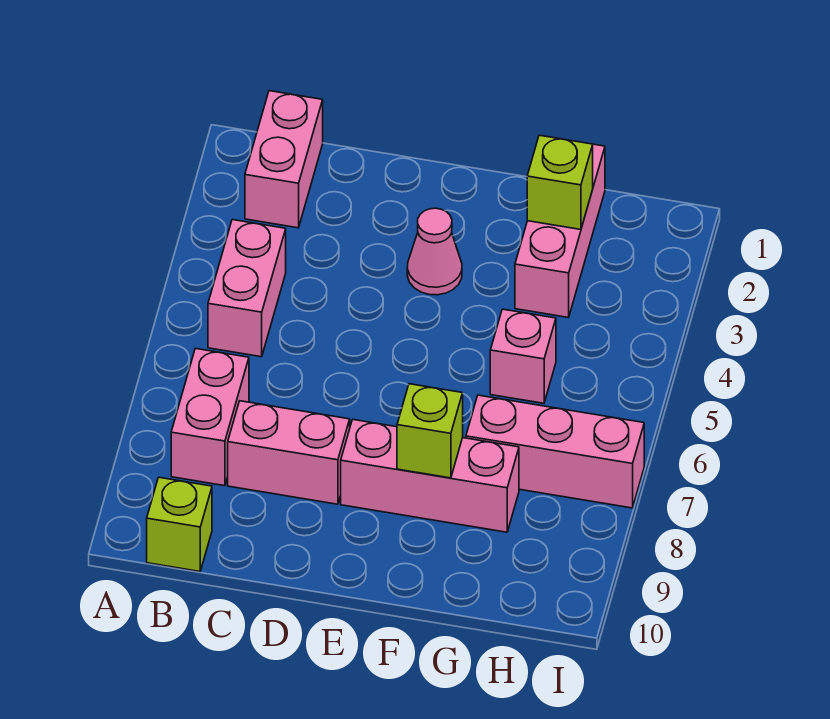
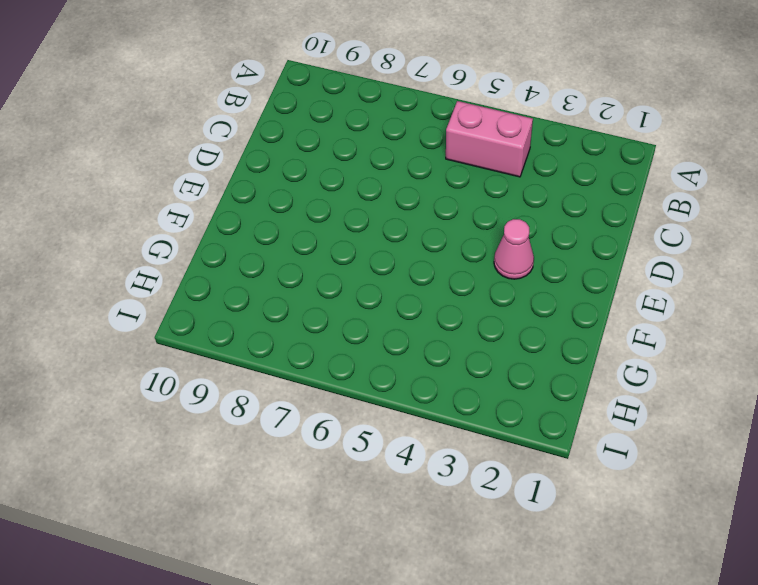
none -> pink brick B1:B2 level 1
none -> pink brick B7:B8 level 1
none -> lime brick B10 level 1

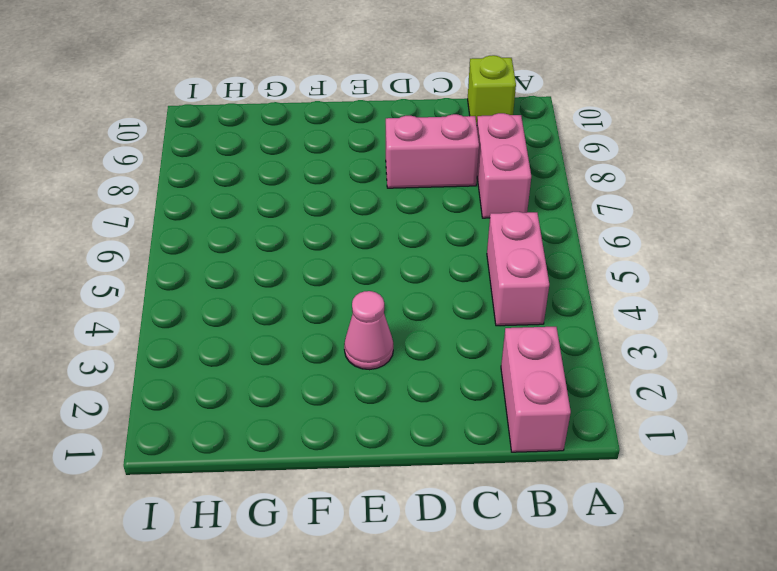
none -> pink brick E8:G8 level 1
none -> pink brick G1:G3 level 1
none -> pink brick G5 level 1

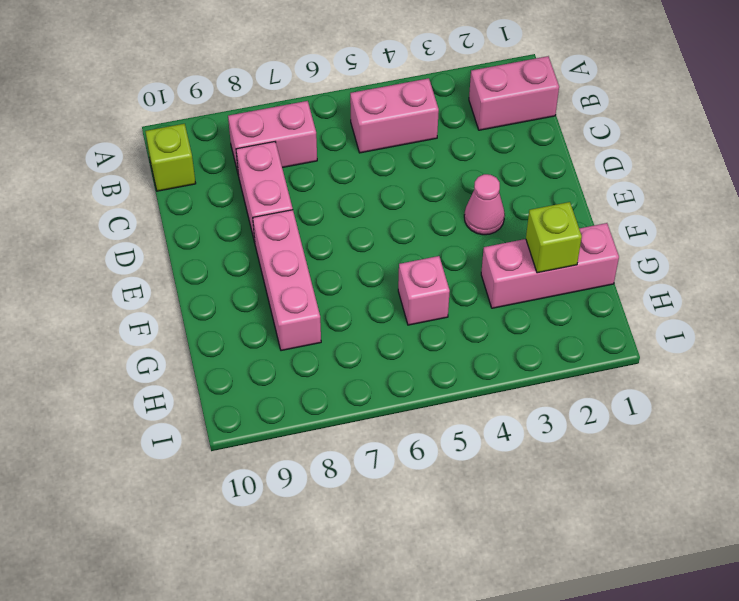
none -> pink brick G7:I7 level 1
none -> lime brick F8 level 2

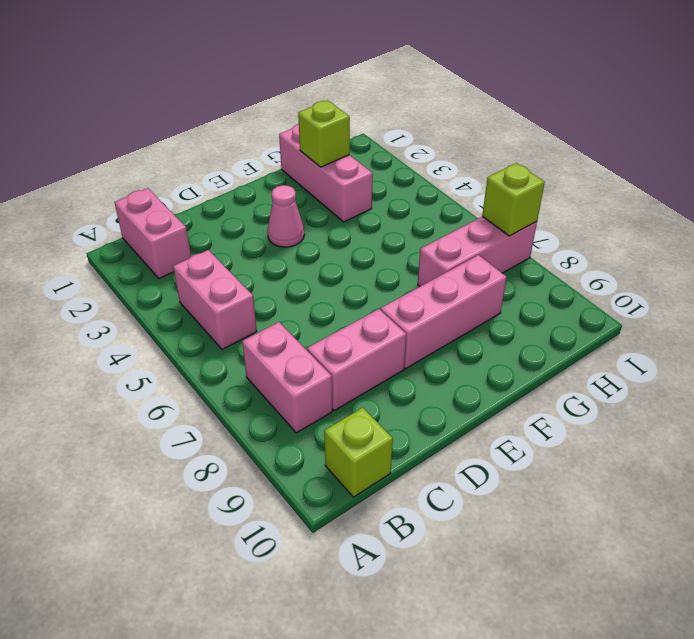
lime brick I7 level 2 -> lime brick F8 level 2
none -> pink brick G5 level 1

